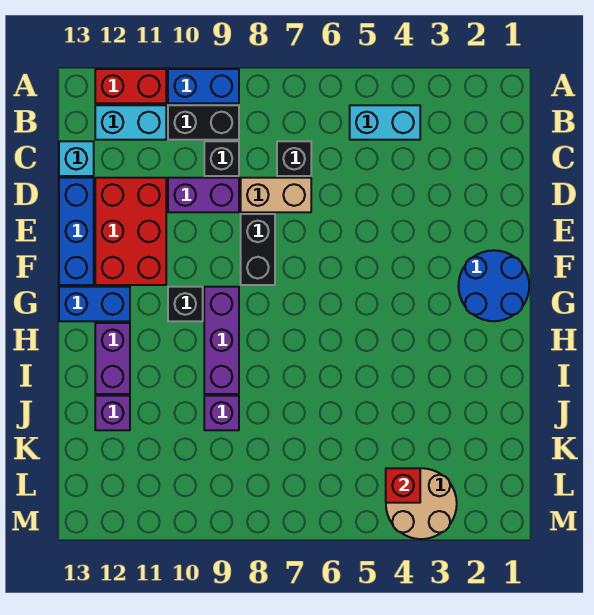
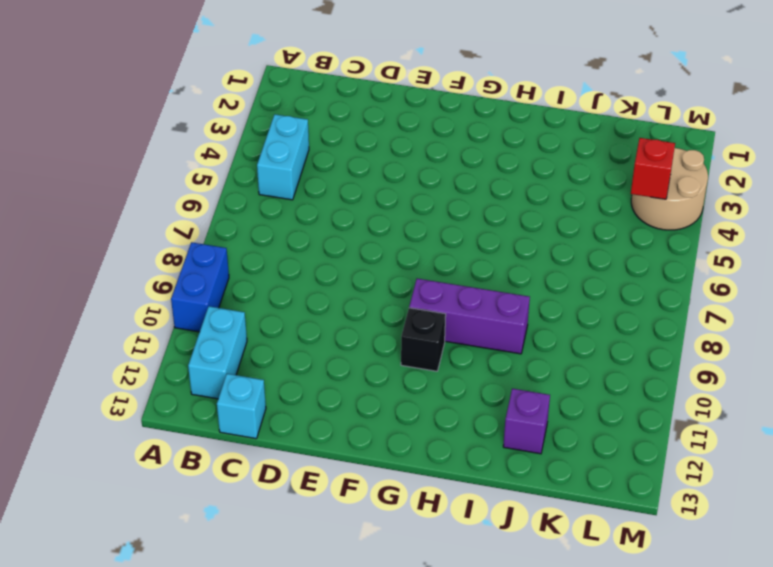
none -> red brick A11:A12 level 1
none -> black brick B9:B10 level 1
none -> black brick C7 level 1

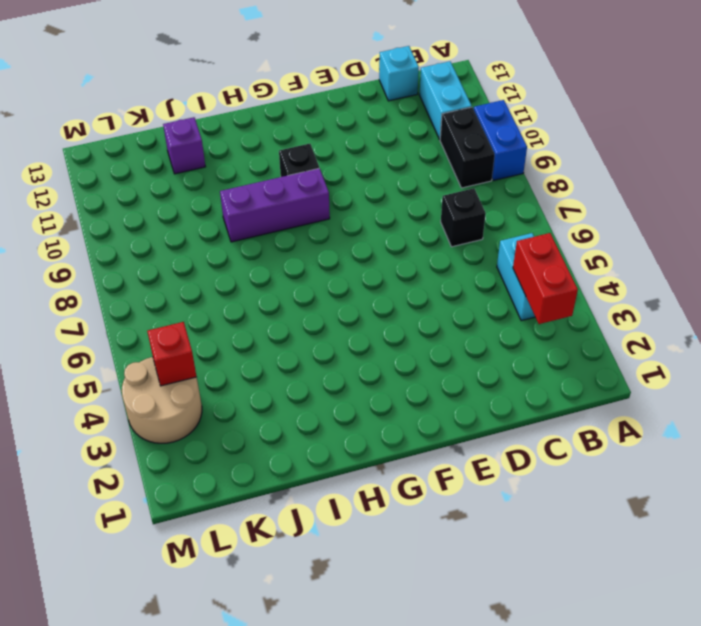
red brick B3:B4 level 2 -> red brick A11:A12 level 1
none -> black brick C9 level 1
none -> tan brick D7:D8 level 1
none -> purple brick D9:D10 level 1

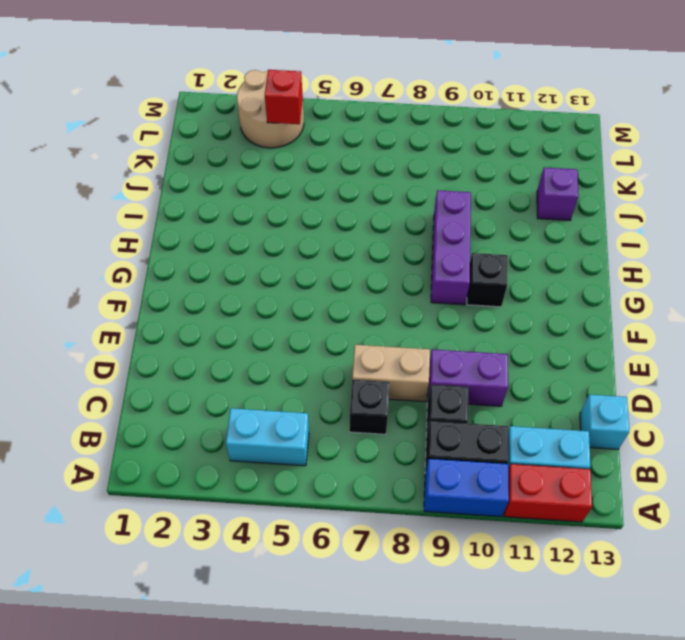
none -> red brick D11:F12 level 1
none -> blue brick D13:F13 level 1
none -> black brick E8:F8 level 1

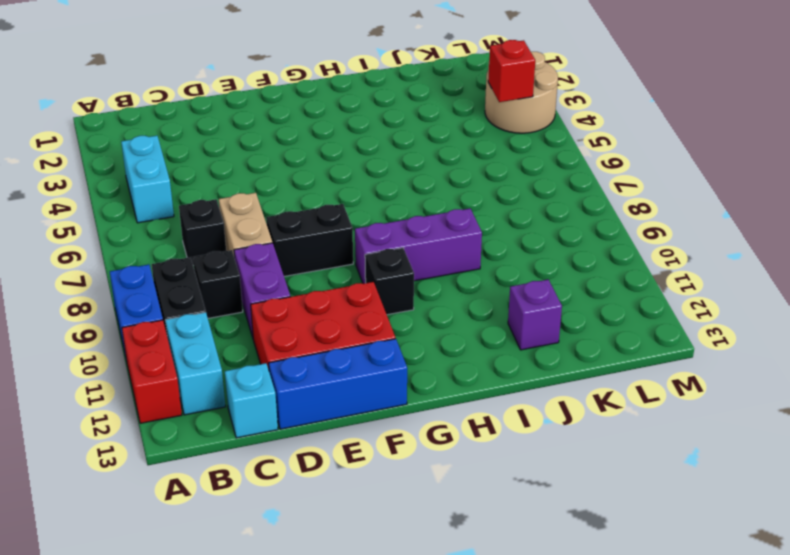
none -> blue round brick F1:G2 level 1
none -> blue brick G12:G13 level 1
none -> purple brick H12:I12 level 1

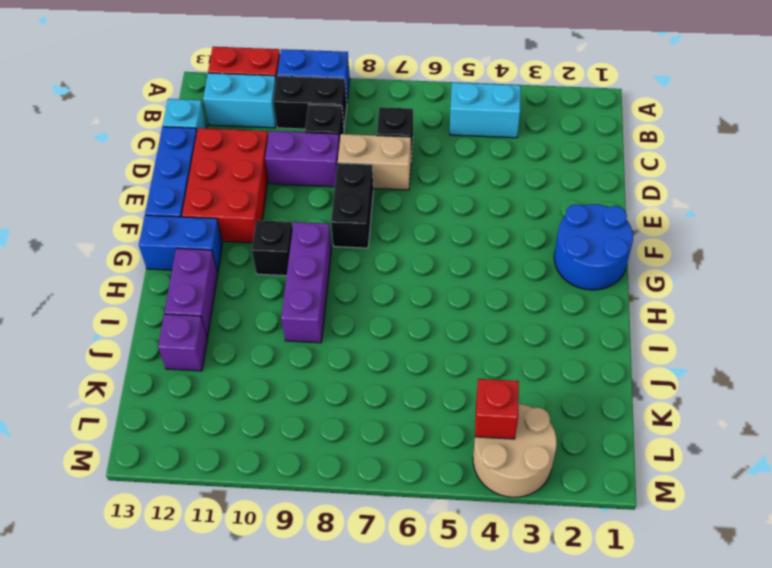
none -> purple brick J9 level 1

